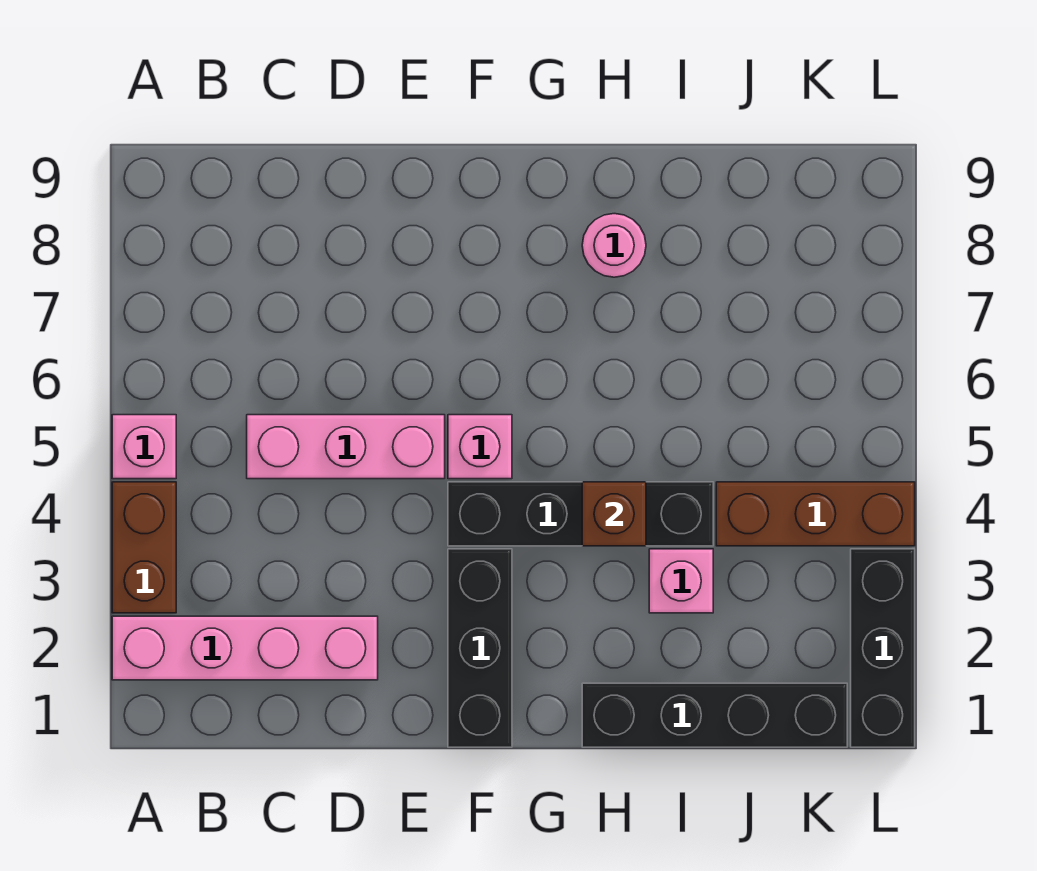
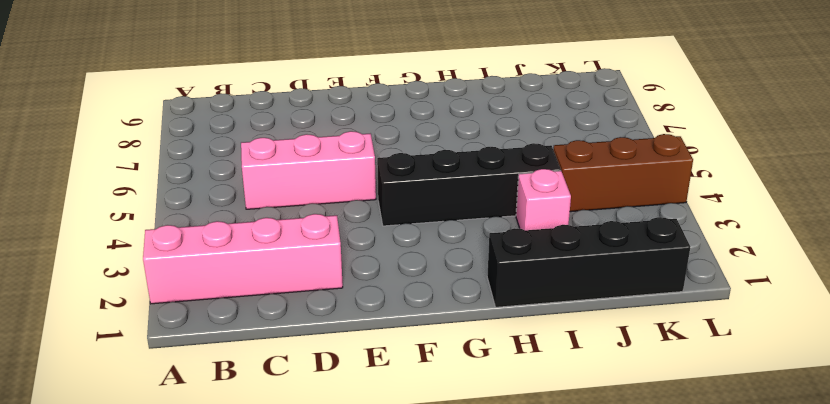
none -> brown brick A3:A4 level 1
none -> pink brick A5 level 1
none -> black brick F1:F3 level 1

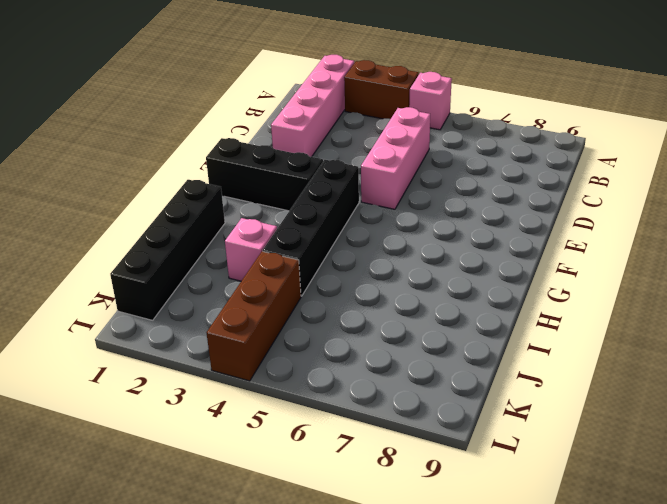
none -> pink brick F5 level 1
none -> pink round brick H8 level 1
none -> black brick L1:L3 level 1

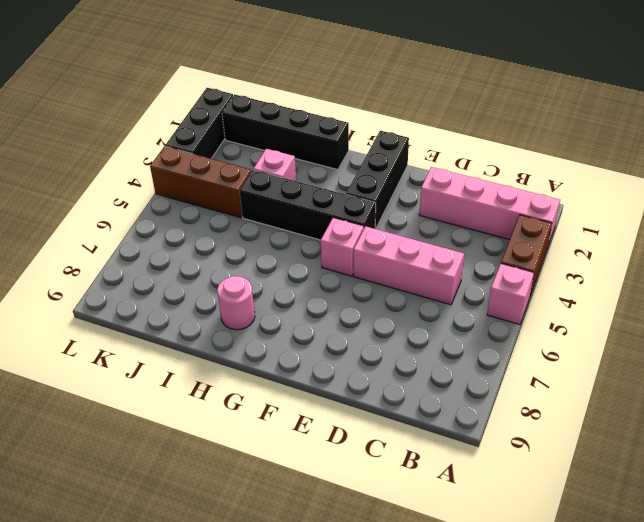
none -> brown brick H4 level 2

